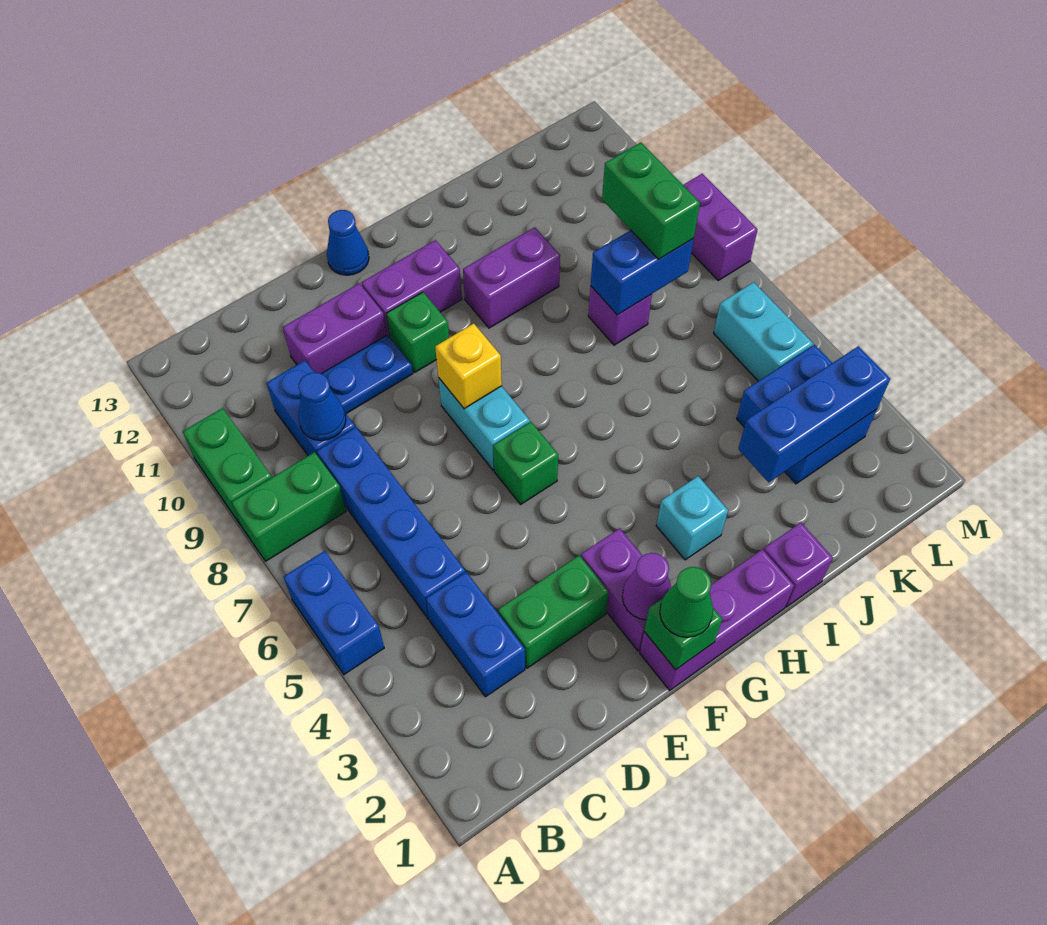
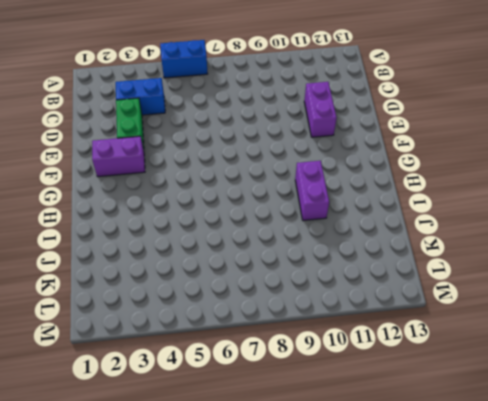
none -> green brick A8:B8 level 1
none -> green brick A9:A10 level 1
none -> blue brick C5:C8 level 1
none -> blue brick C9:C10 level 1

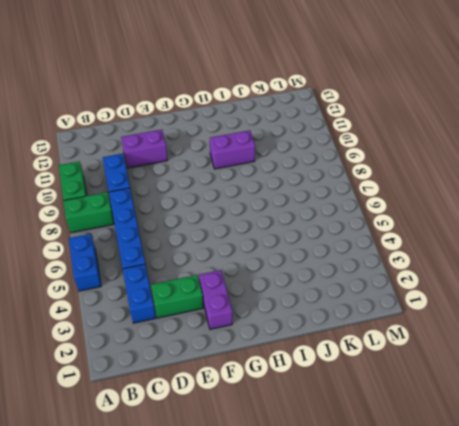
none -> blue plate D10:E10 level 1
none -> purple brick F1:H1 level 1
none -> green brick F6 level 1
none -> cyan brick F7:F8 level 1

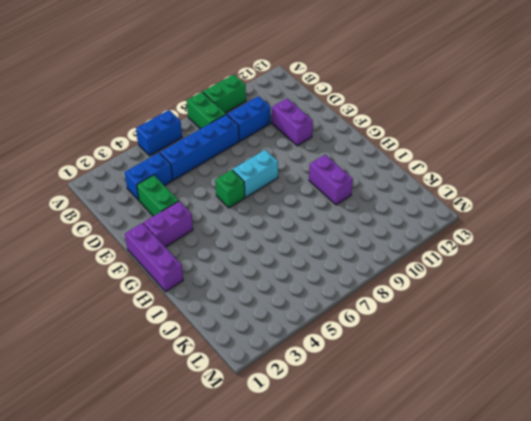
none -> blue plate D10:E10 level 1
none -> green brick F10 level 1
none -> purple brick F11:G11 level 1
none -> blue cone F13 level 1

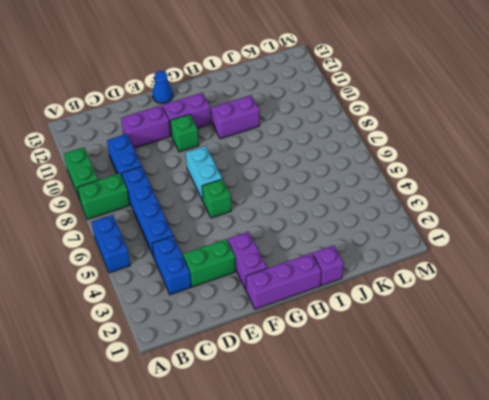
none -> blue plate D10:E10 level 1
none -> cyan brick H3 level 1
none -> purple brick J8 level 1
none -> blue brick K3:L4 level 1

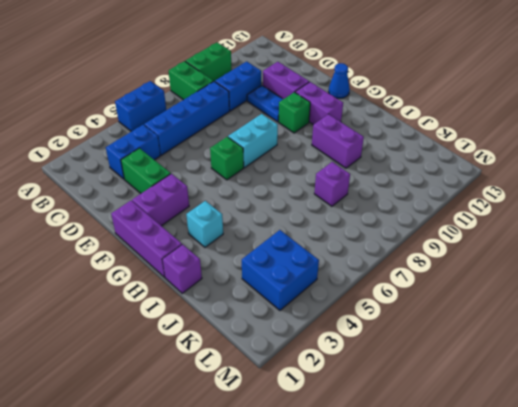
none -> cyan brick L5:L6 level 1
none -> purple brick M8:M9 level 1
none -> blue cone C9 level 2
none -> green brick F1 level 2

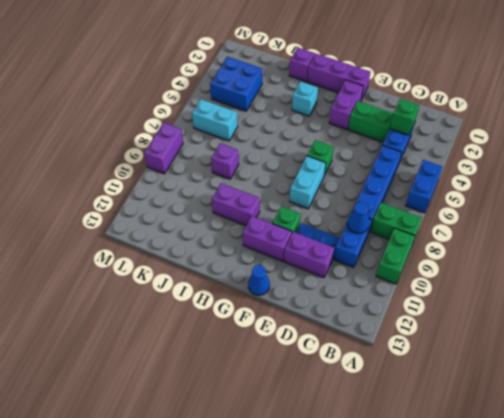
green brick C3 level 2 -> green brick F1 level 2
cyan brick K6:L6 level 1 -> cyan brick L5:L6 level 1
none -> purple cone F2 level 2
none -> yellow brick F8 level 2
none -> blue brick J3:L3 level 2
none -> blue brick J8:K8 level 2

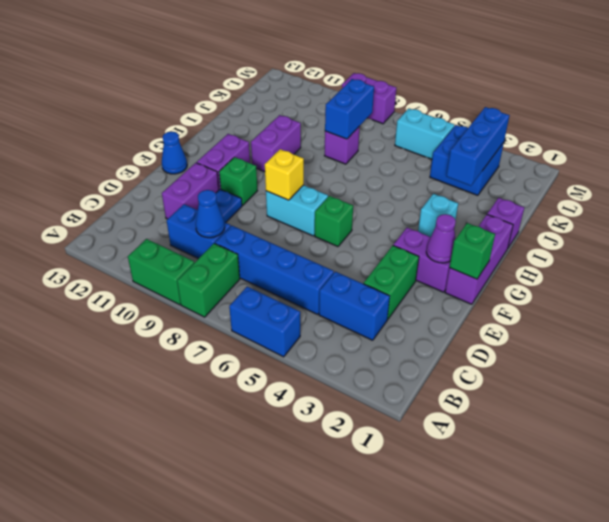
none -> green cone F1 level 3
none -> green brick K8:K9 level 3

